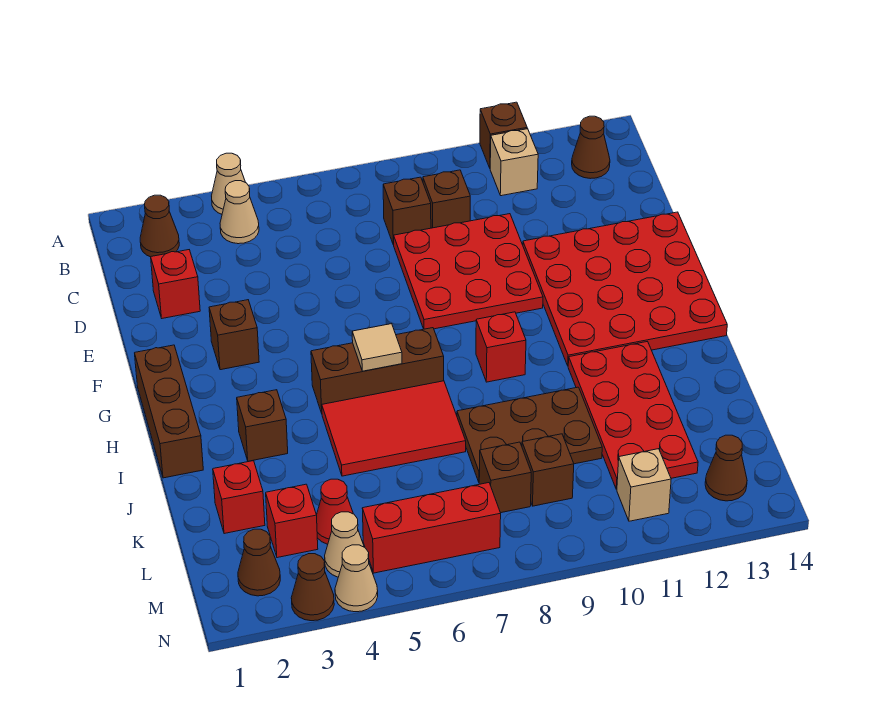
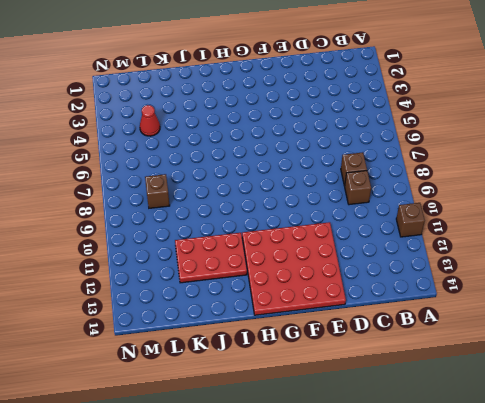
red plate I11:K12 level 1 -> red plate I11:L12 level 1
none -> tan cone A4 level 1
none -> brown cone B2 level 1
none -> tan cone B4 level 1
none -> tan brick B11 level 1

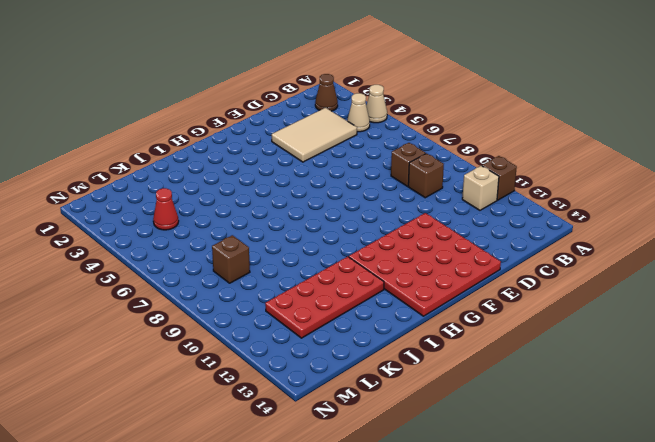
tan tile C3:E4 level 1 -> none
none -> brown cone B13 level 1
none -> red brick D2 level 1
none -> red plate D8:F10 level 1
none -> brown brick F3 level 1

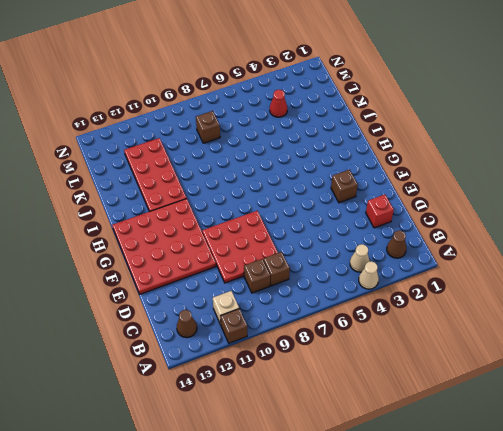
none -> brown brick G1:I1 level 1
none -> brown brick H5:H7 level 1
none -> red brick H9 level 1
none -> brown brick I3 level 1

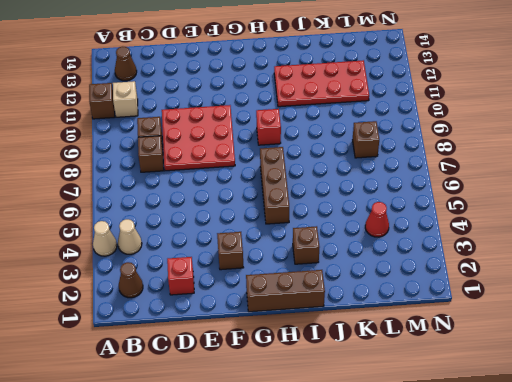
none -> red plate E11:H14 level 1
none -> red tile I5:J7 level 1
none -> brown plate J8:K10 level 1
none -> red brick K2 level 1

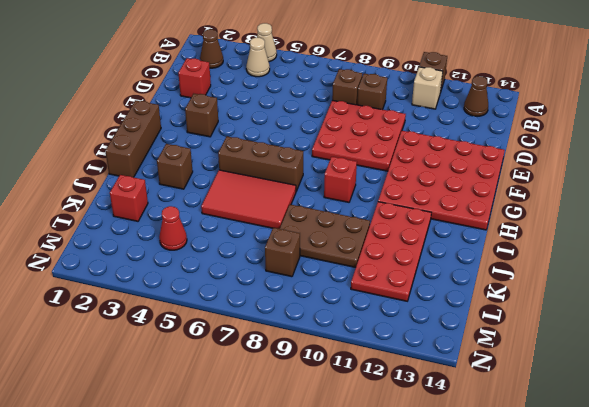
none -> red brick L3 level 1
none -> brown brick L9 level 1
none -> brown cone M2 level 1
none -> tan cone M4 level 1

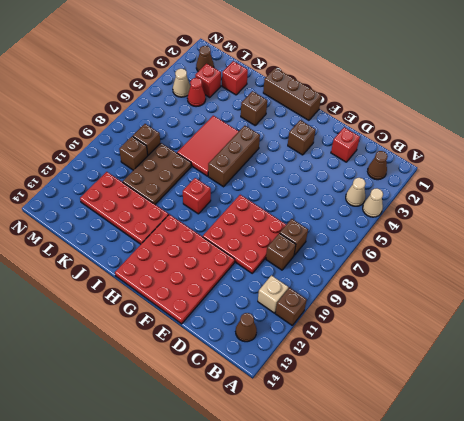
none -> red brick M5:M7 level 1
none -> tan brick M11 level 1
none -> brown cone M13 level 1
none -> brown cone N3 level 1

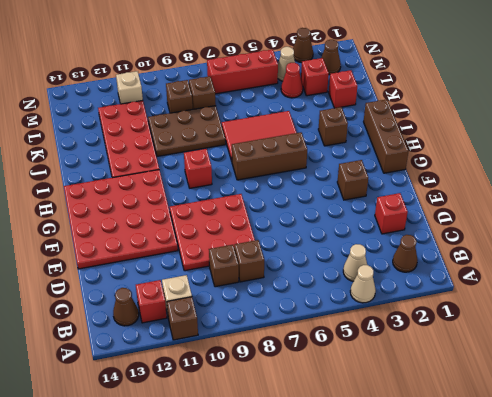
red brick B12 level 1 -> none
none -> brown cone M13 level 1
none -> tan cone N4 level 1
none -> tan tile H6 level 2

